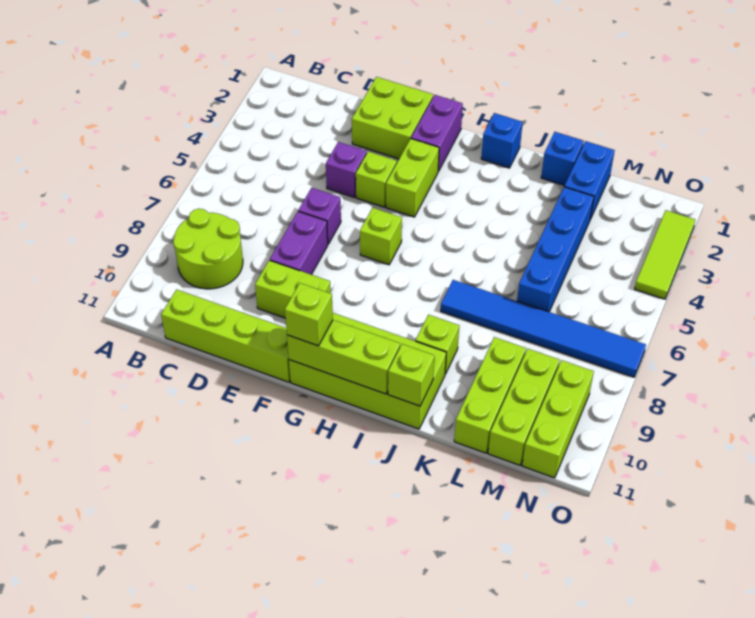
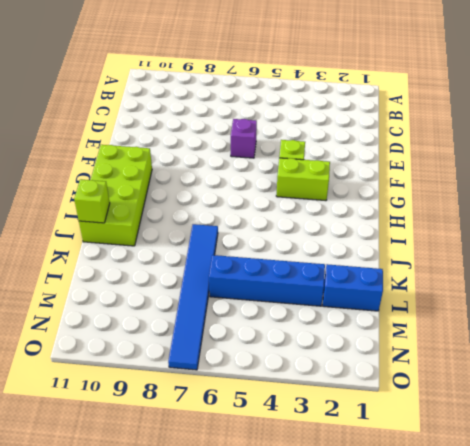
none -> lime round brick B8:C9 level 1
none -> lime brick C11:F11 level 1
none -> lime brick E1:F2 level 1

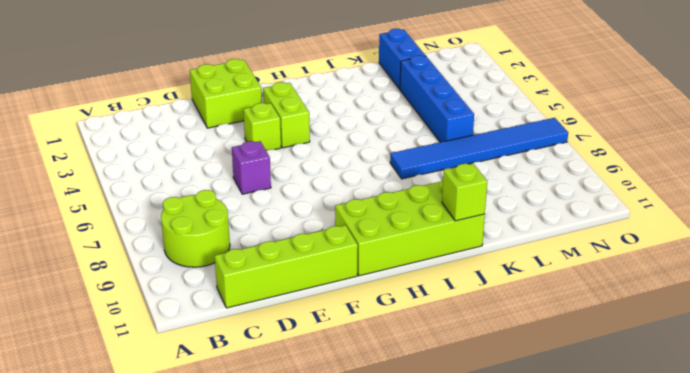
none -> purple brick E4 level 1
none -> purple brick E7:E8 level 1
none -> lime brick E9:F9 level 1

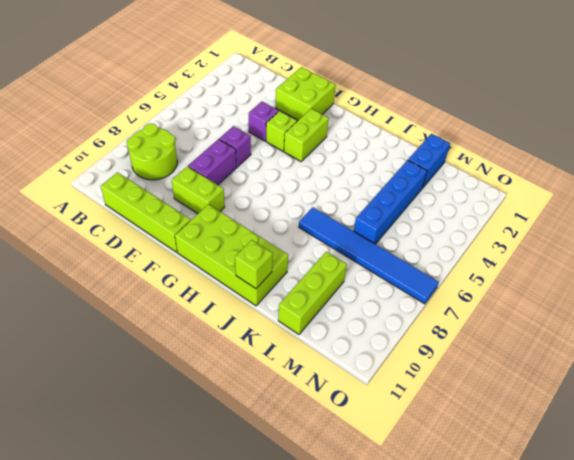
none -> purple brick G1:G2 level 1
none -> lime brick G6 level 1
none -> blue brick I1 level 1

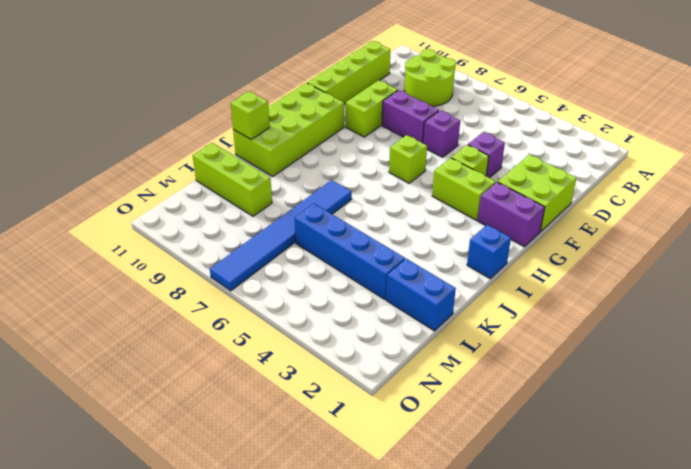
none -> lime brick J9 level 1
none -> blue brick K1 level 1
none -> lime brick M9:M11 level 1

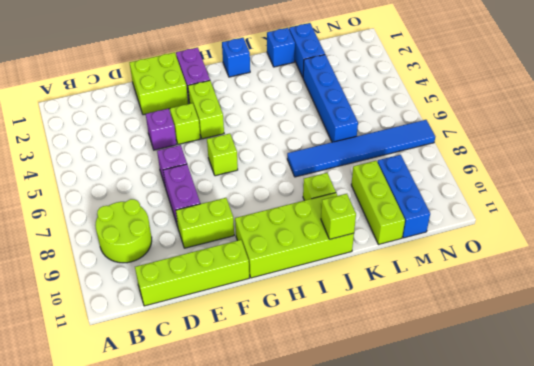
blue brick M9:M11 level 1 -> lime brick M9:M11 level 1
none -> lime brick N9:N11 level 1
none -> lime tile O2:O4 level 1
none -> lime brick G11:I11 level 2

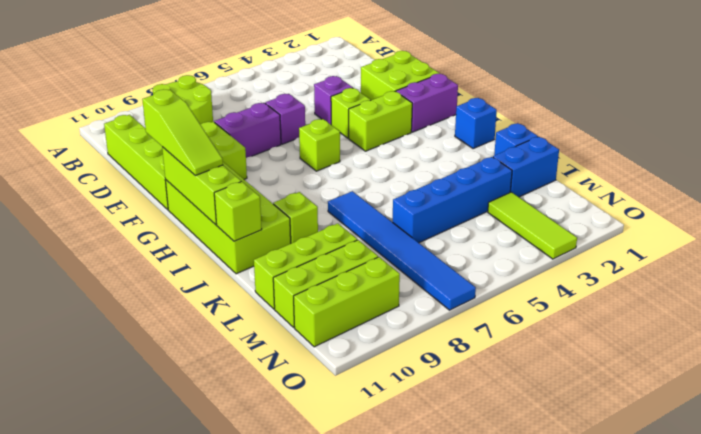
lime slope F11:H11 level 3 top F -> lime brick G11 level 3
lime tile M3:O3 level 1 -> lime tile O2:O4 level 1

